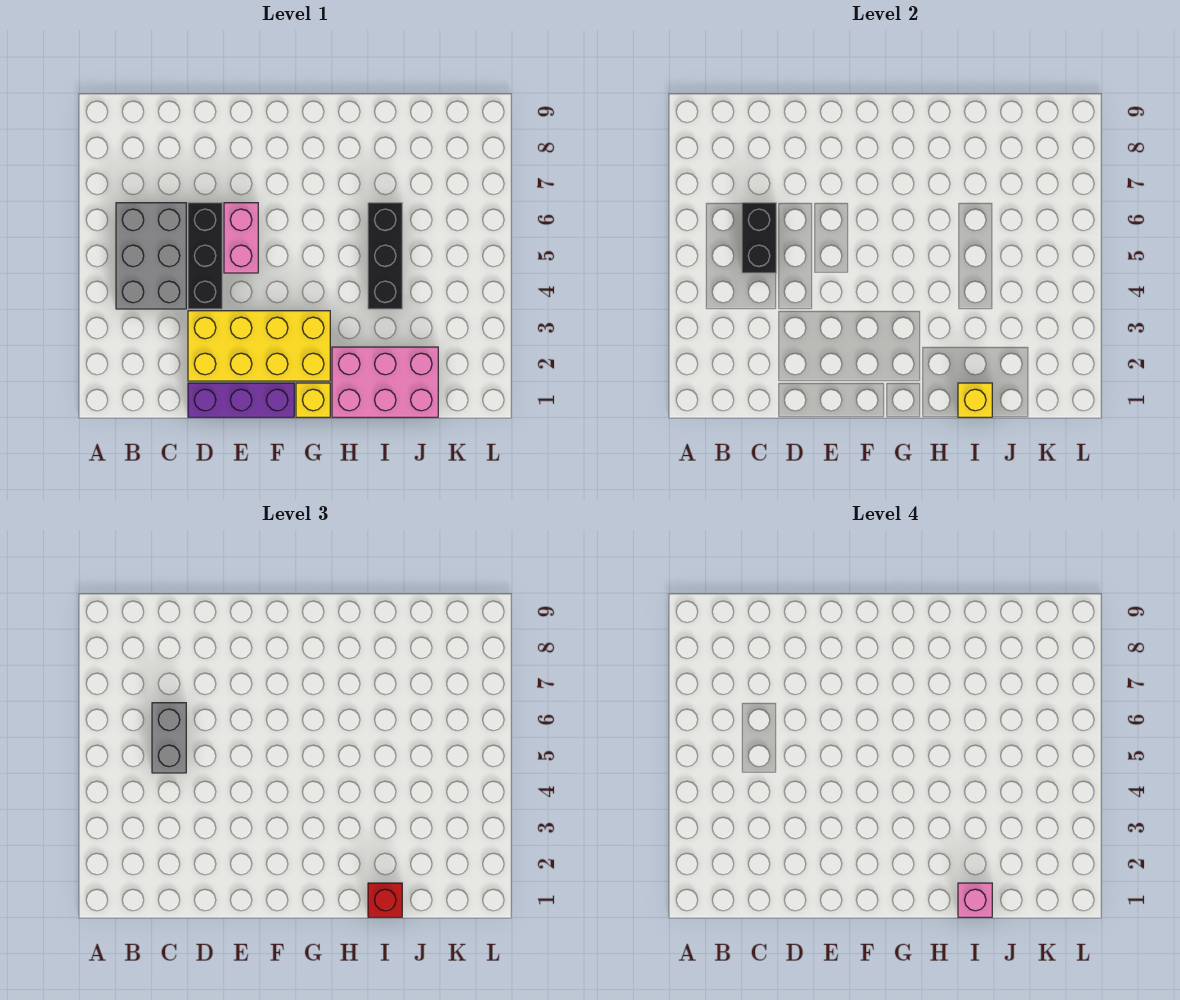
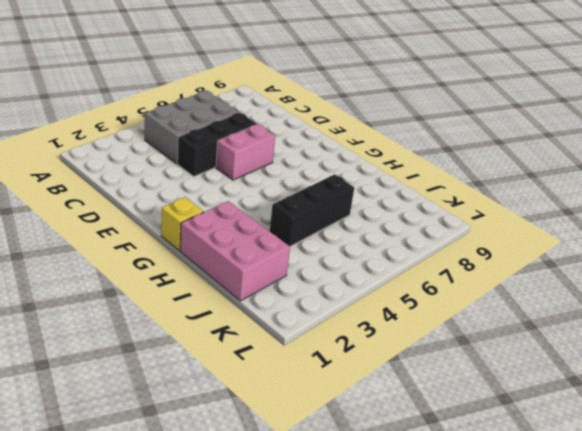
none -> purple brick D1:F1 level 1
none -> yellow brick D2:G3 level 1
none -> black brick C5:C6 level 2

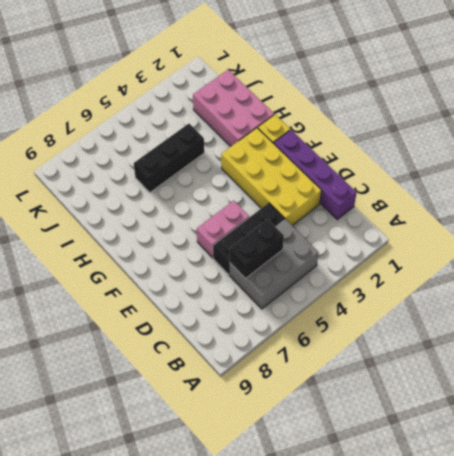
purple brick C1:F1 level 1 -> purple brick D1:F1 level 1
none -> yellow brick I1 level 2
none -> grey brick C5:C6 level 3
none -> red brick I1 level 3

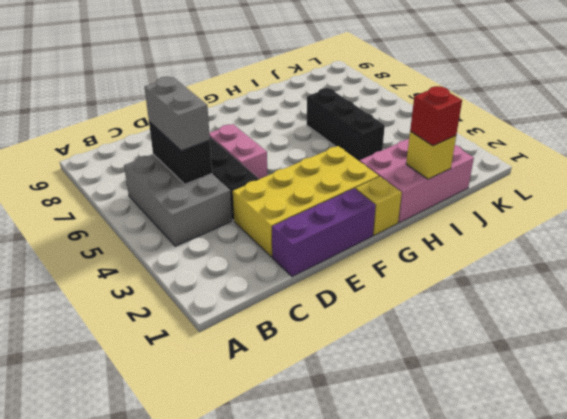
none -> pink brick I1 level 4

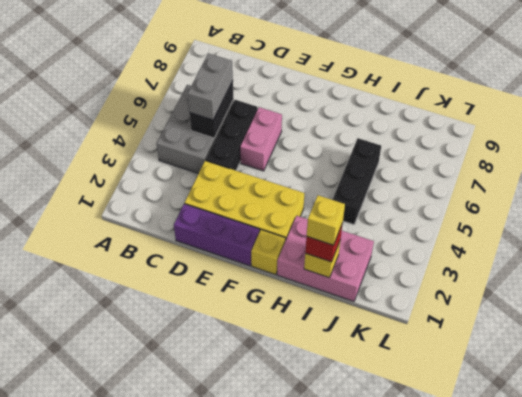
yellow brick I1 level 4 -> pink brick I1 level 4

